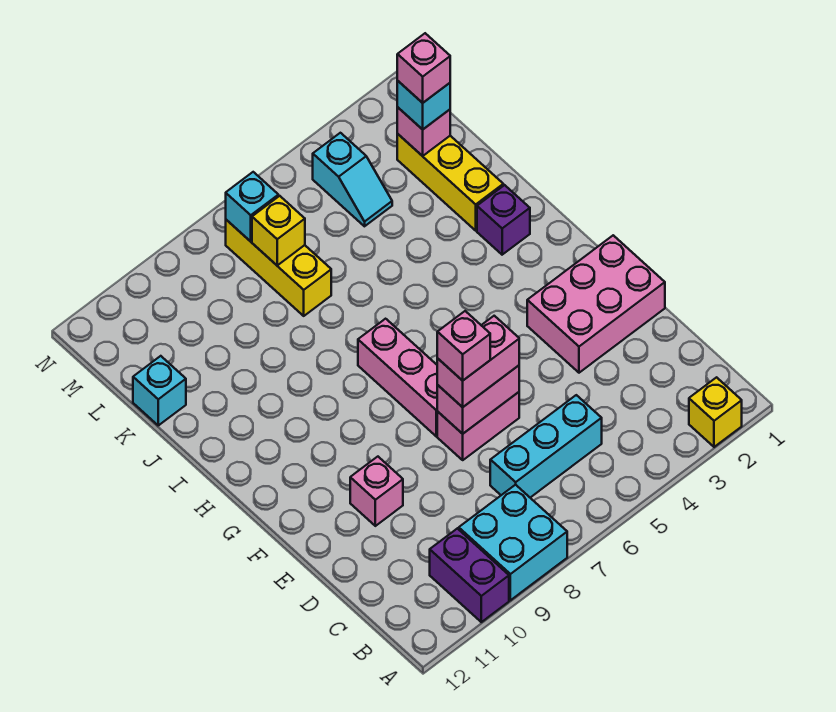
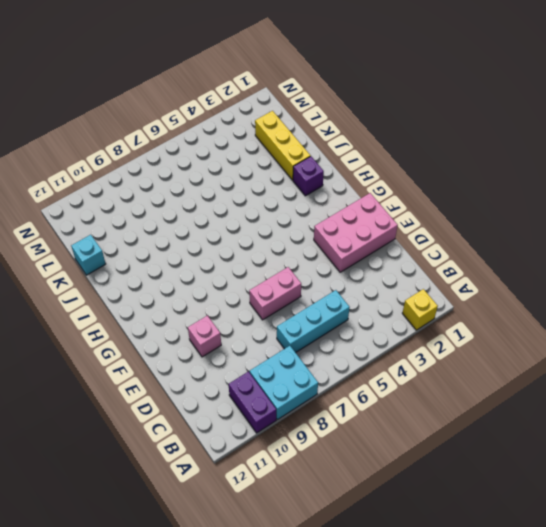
none -> pink brick F7:H7 level 1
none -> yellow brick K7:M7 level 1
none -> cyan slope L4:M4 level 1 top M

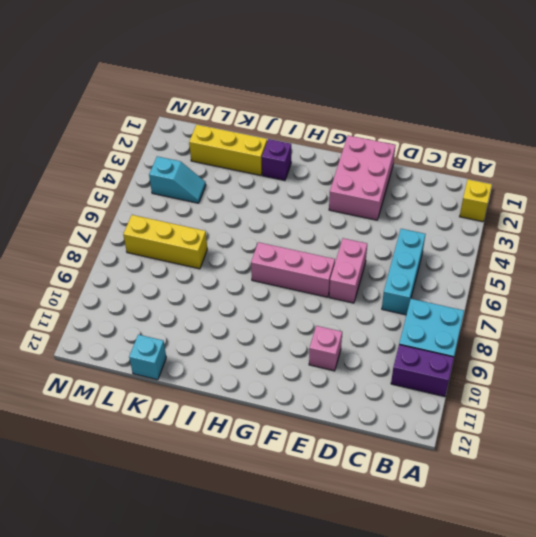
none -> pink brick E6:E7 level 2
none -> pink brick L2 level 2
none -> yellow brick L7 level 2

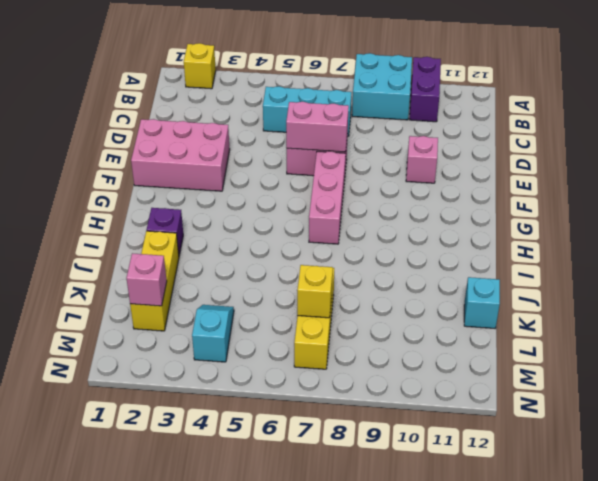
none -> cyan brick M7 level 2
none -> pink brick E6:E7 level 3
none -> cyan brick L2 level 3

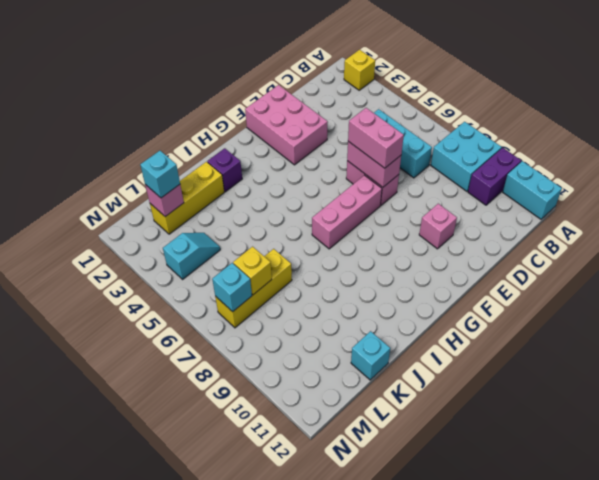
cyan brick A11:A12 level 1 -> none
none -> pink brick E7 level 4
none -> pink brick L2 level 4

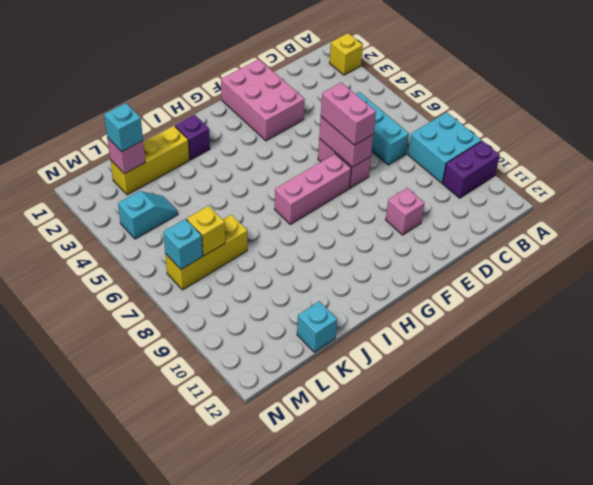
none -> pink brick E7 level 4
none -> pink brick L2 level 4

